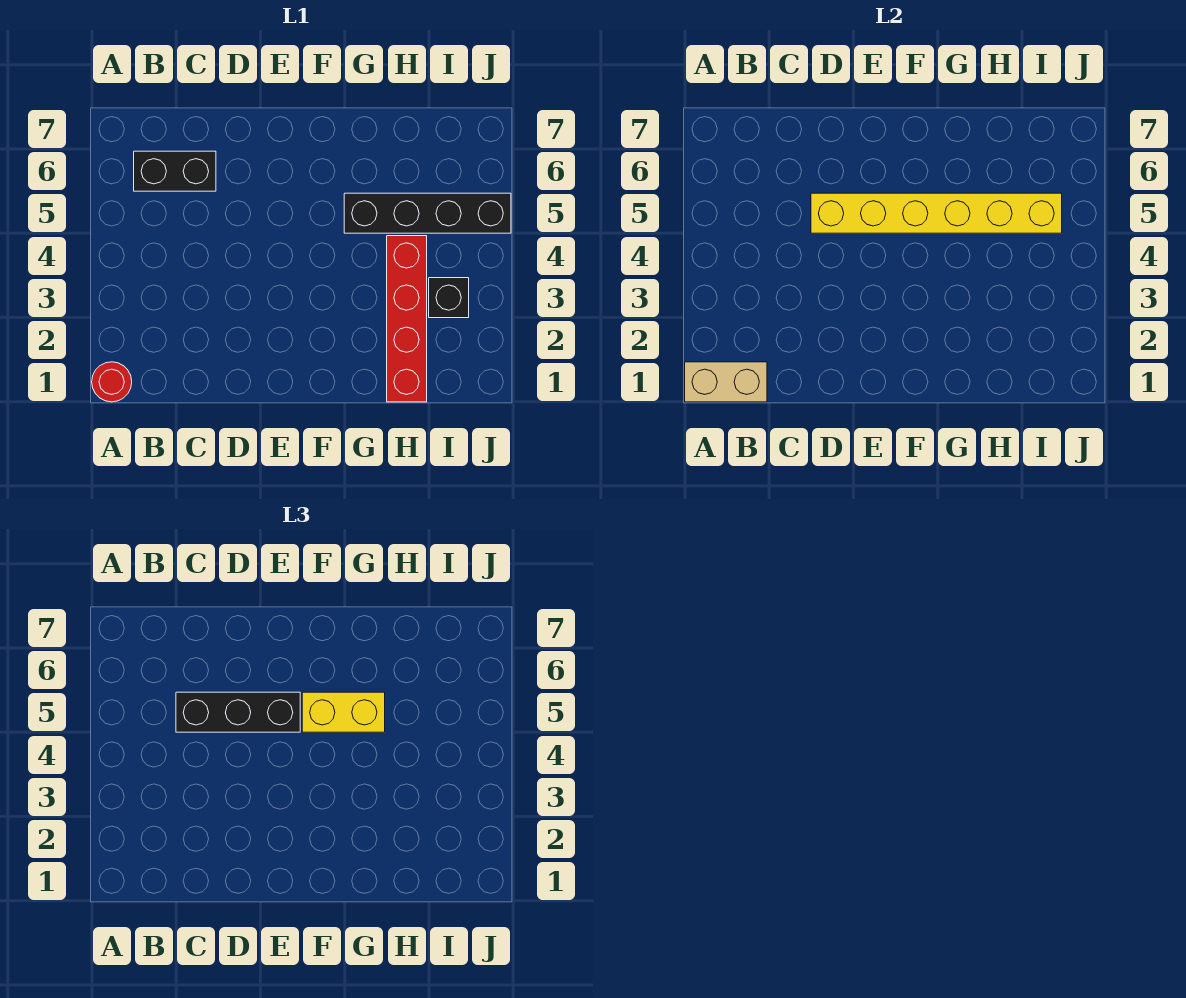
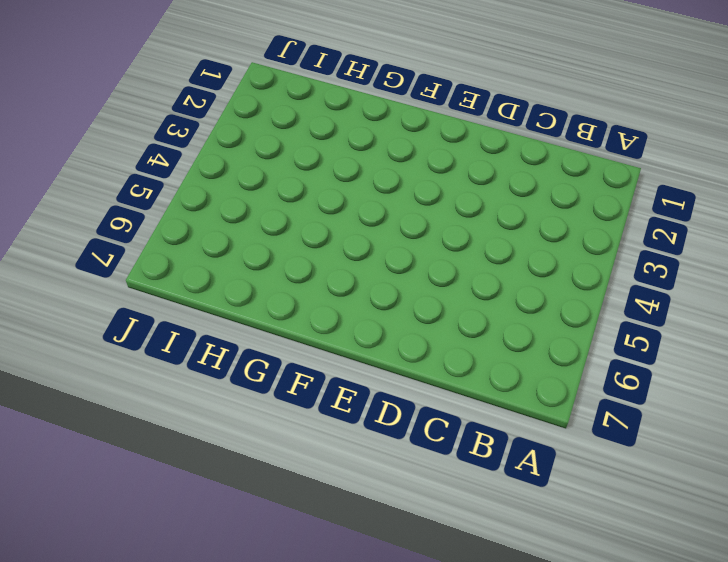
none -> red round brick A1 level 1
none -> black brick B6:C6 level 1

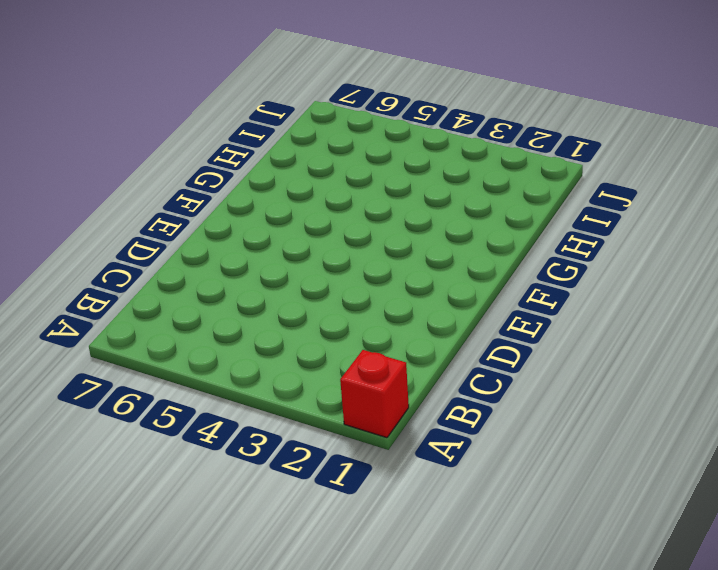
red brick A1 level 1 -> red round brick A1 level 1
none -> black brick B6:C6 level 1
none -> black brick G5:J5 level 1

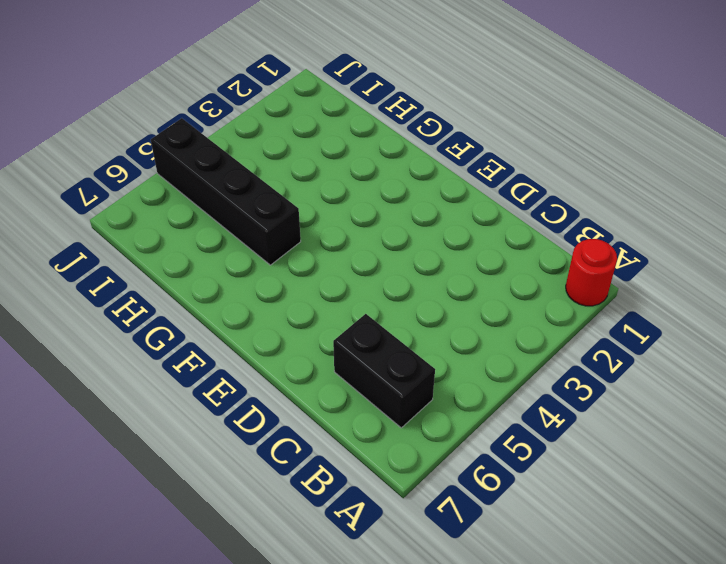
none -> red brick H1:H4 level 1
none -> black brick I3 level 1

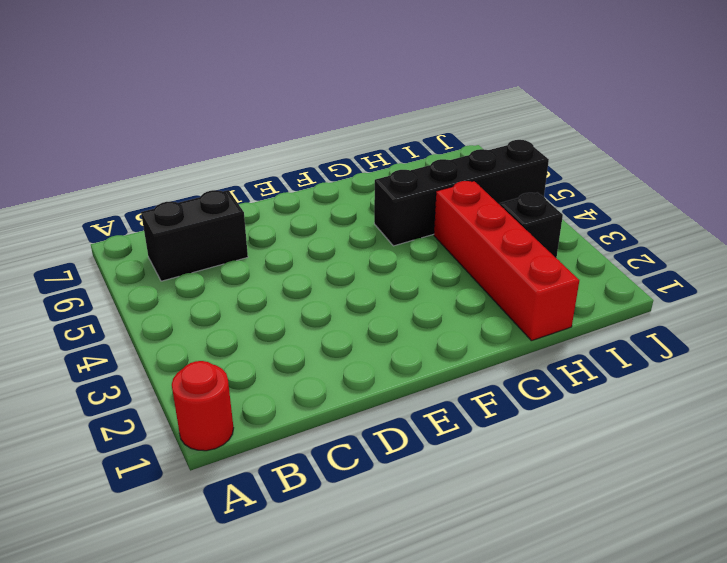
none -> tan brick A1:B1 level 2
none -> yellow brick D5:I5 level 2

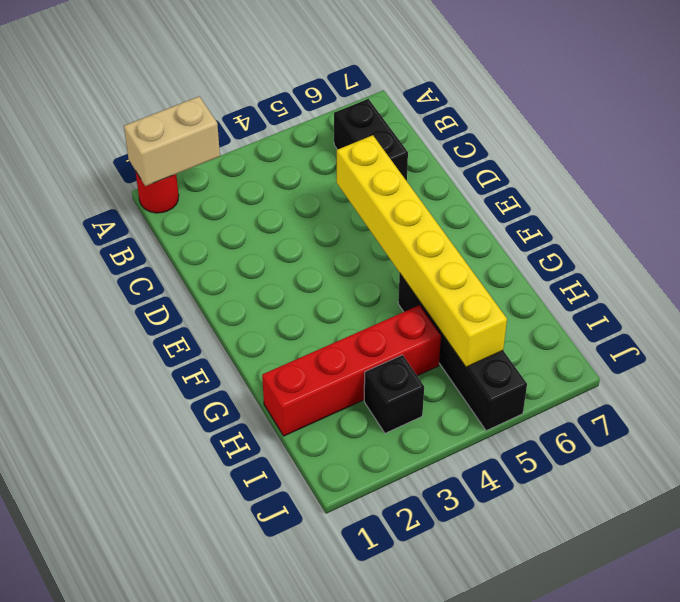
tan brick A1:A2 level 2 -> tan brick A1:B1 level 2
none -> black brick C5:E5 level 3
none -> yellow brick F5:G5 level 3

